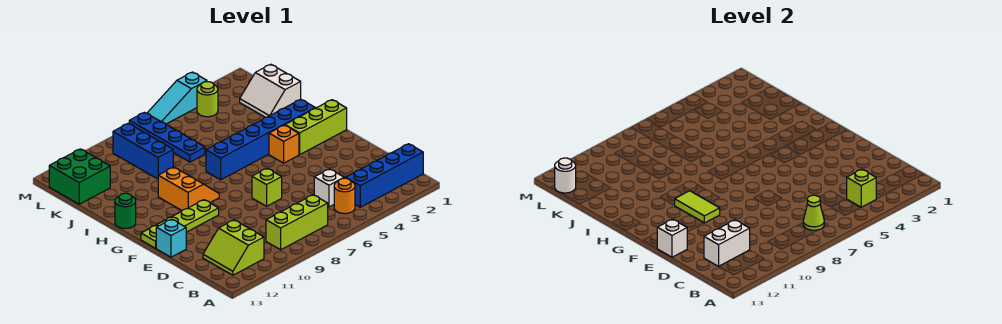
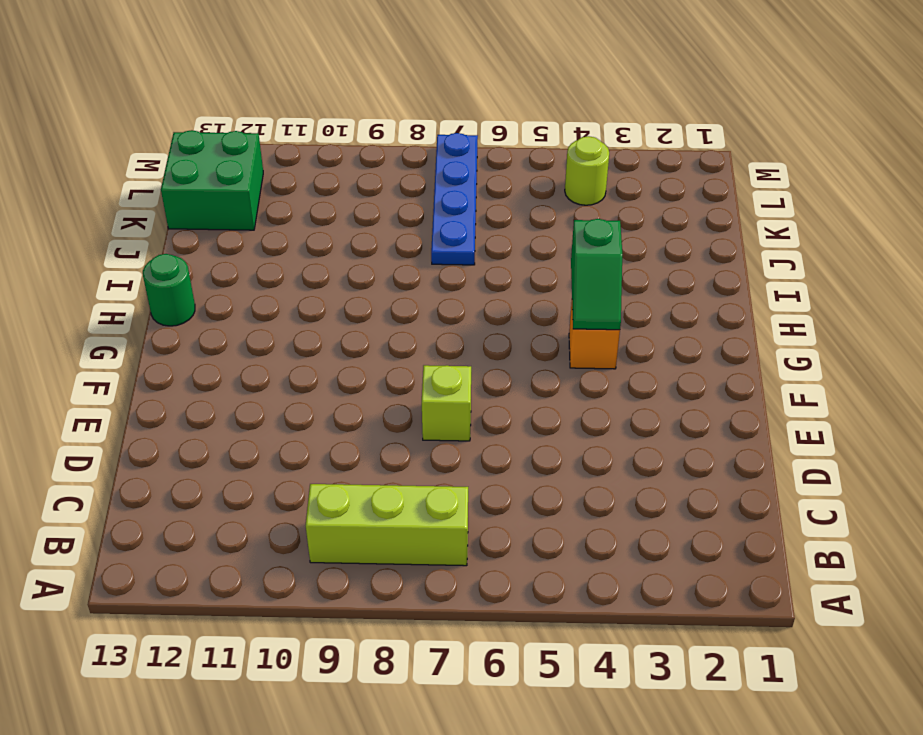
green slope G4:H4 level 2 top H -> none
none -> blue brick B1:B4 level 1
none -> orange round brick B5 level 1
none -> lime slope B11:C12 level 1 top 11

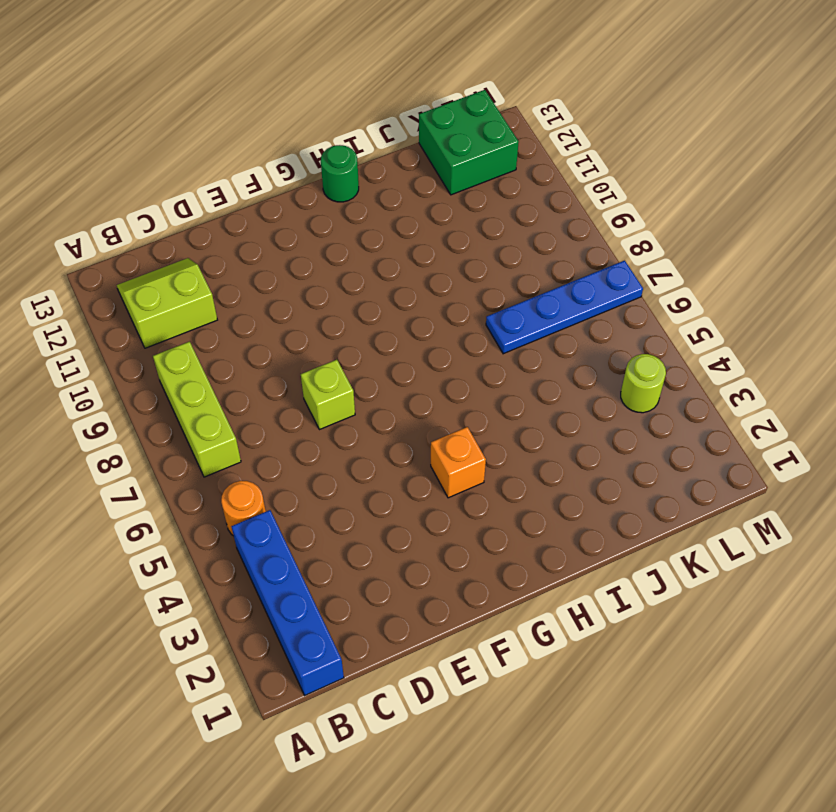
none -> white brick C5 level 1
none -> cyan brick E13 level 1
none -> lime plate F10:F13 level 1

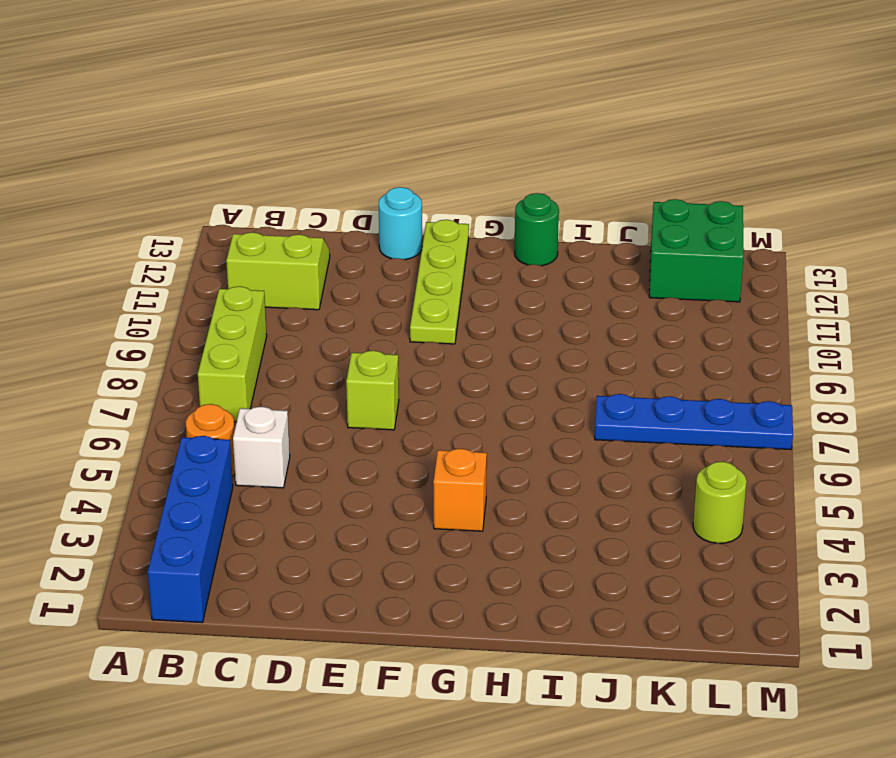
cyan round brick E13 level 1 -> cyan brick E13 level 1
none -> lime brick G1:G3 level 1
none -> orange slope G9:H10 level 1 top 10
none -> blue brick H2:H7 level 1

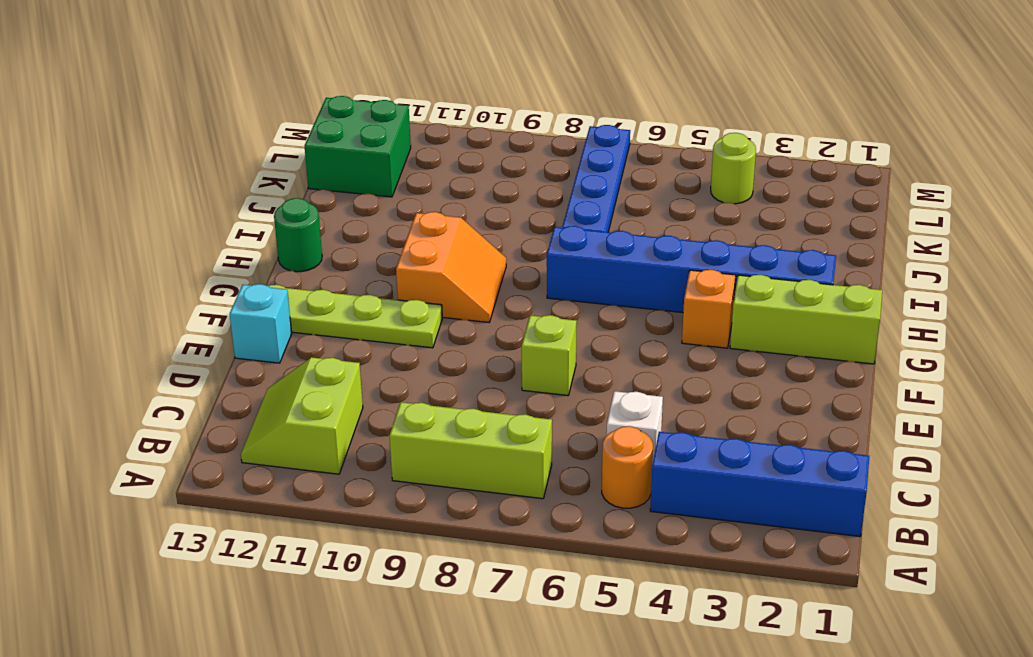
none -> white slope J1:K2 level 1 top 1
none -> blue brick J9:L9 level 1
none -> cyan slope M4:M6 level 1 top 4

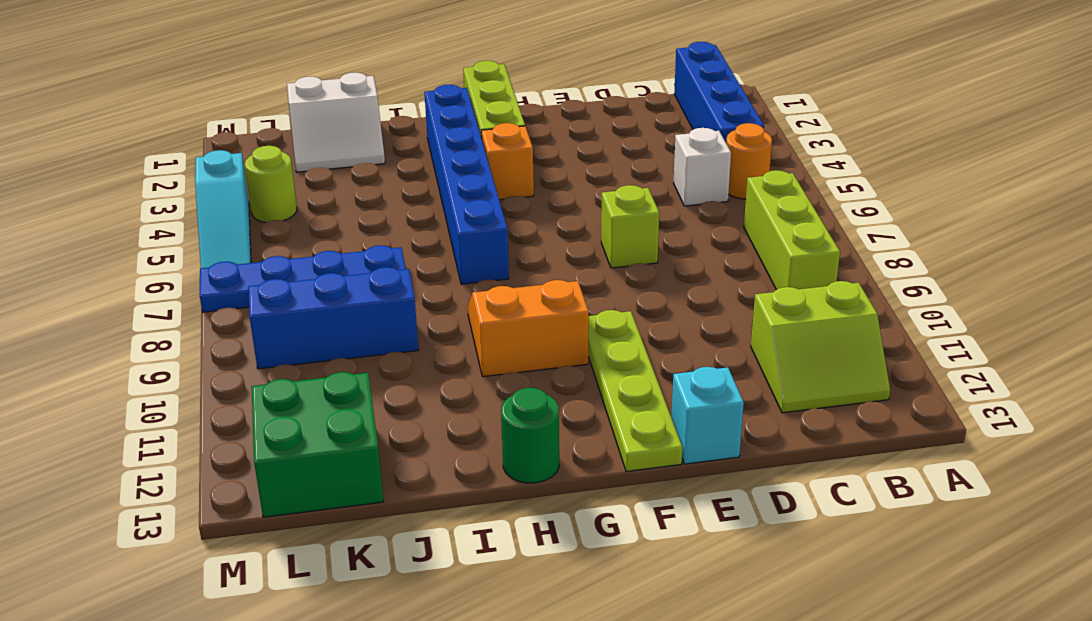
none -> lime brick B4 level 2
none -> lime cone B7 level 2
none -> white brick C11:C12 level 2

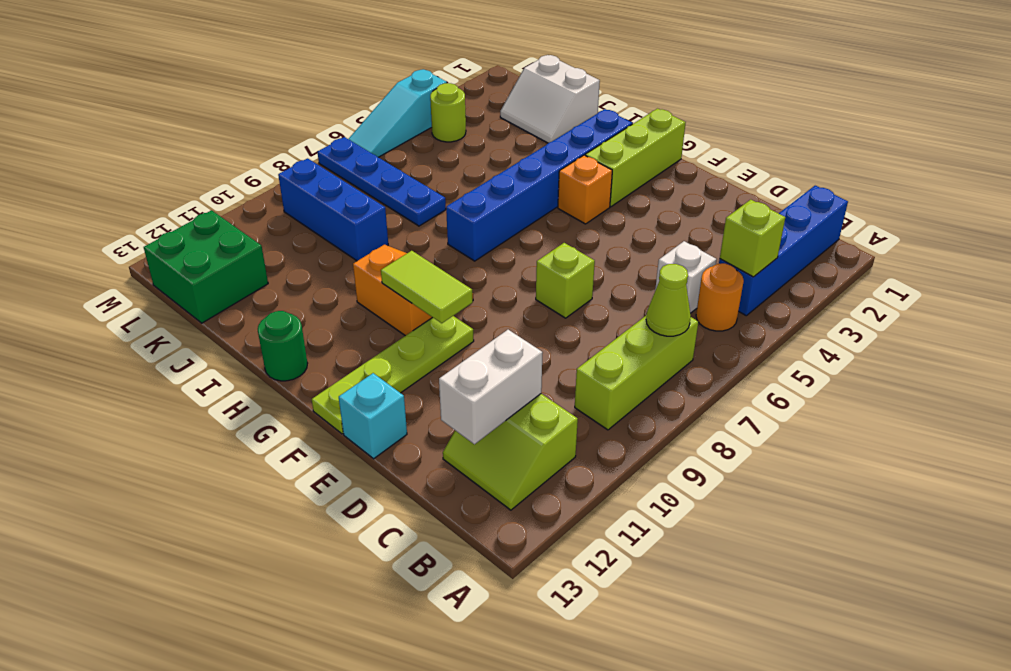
none -> white brick E13 level 2
none -> white round brick L13 level 2

